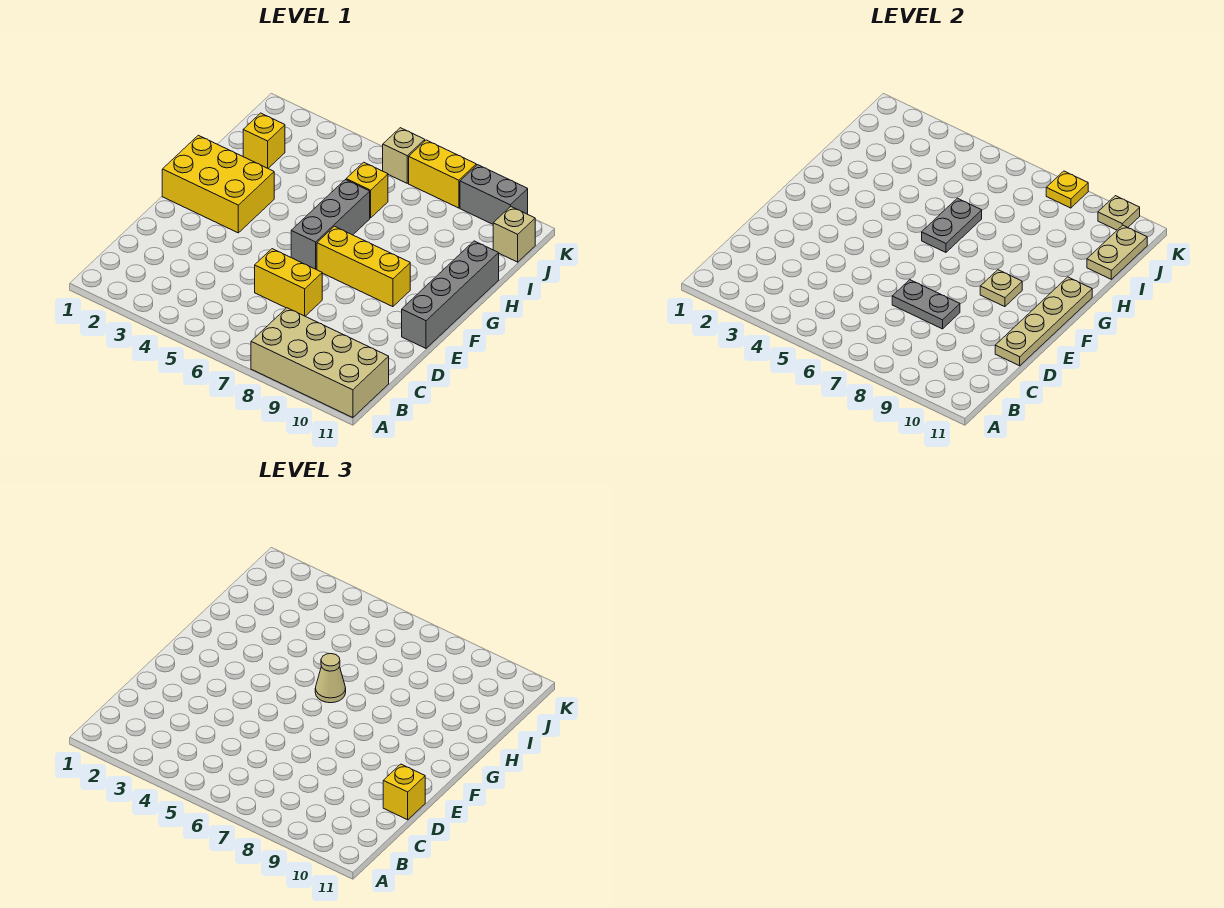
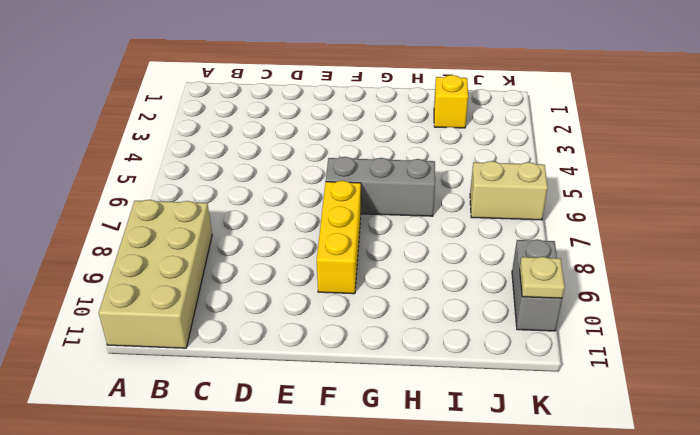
tan brick J6:K6 level 1 -> tan brick K6 level 1
none -> yellow brick D6:D7 level 1
none -> grey brick E11:H11 level 1
none -> yellow brick F1:G3 level 1

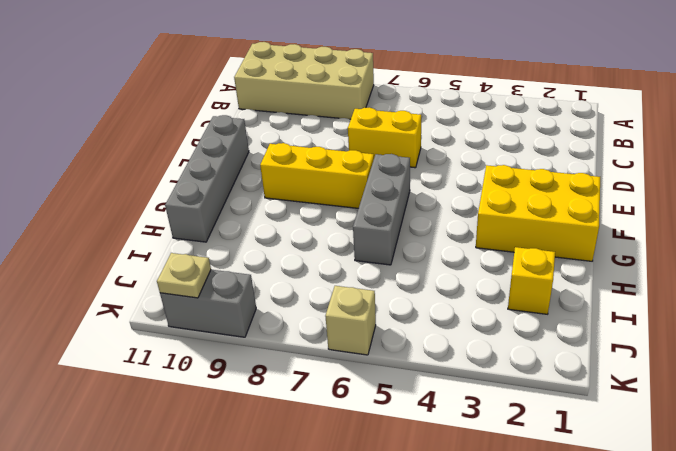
none -> yellow brick I6 level 1
none -> tan brick J11 level 1
none -> yellow brick K7:K8 level 1

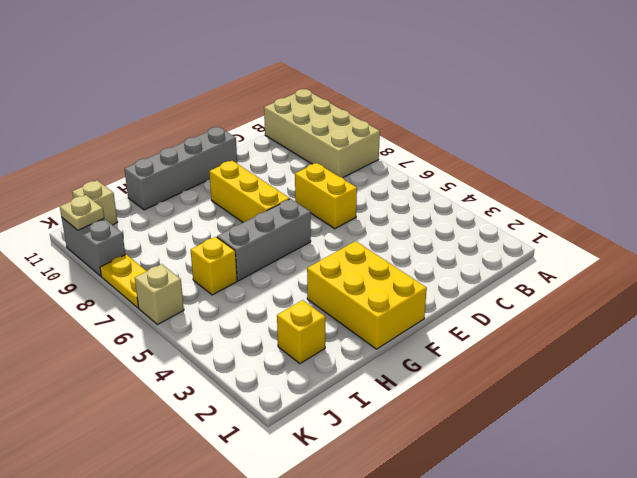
yellow plate K7:K8 level 1 -> yellow brick K7:K8 level 1
none -> grey plate D7:D8 level 2
none -> tan plate D11:G11 level 2
none -> tan plate F9 level 2

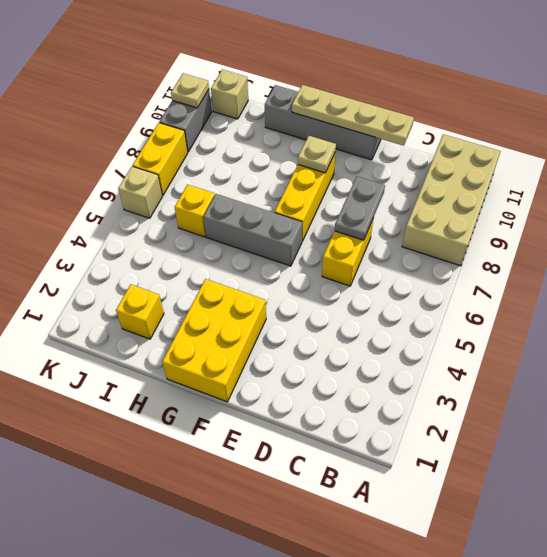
none -> grey plate G6:H6 level 2
none -> tan plate I11:J11 level 2
none -> yellow plate K8 level 2

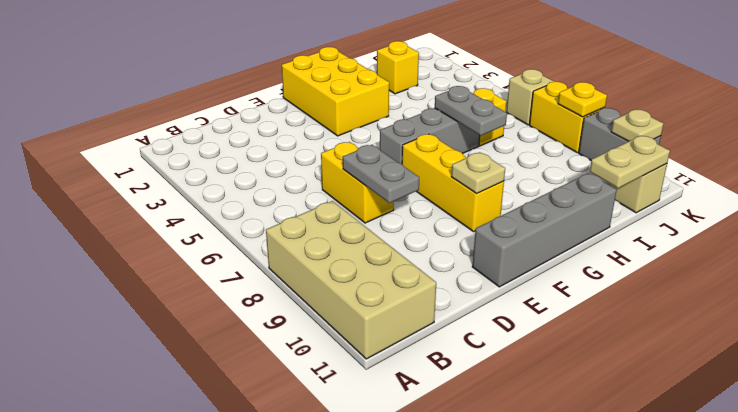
grey plate H6:H7 level 2 -> grey plate G6:H6 level 2
none -> tan plate D11:G11 level 2
none -> yellow brick D11 level 3
none -> tan cone G6 level 3

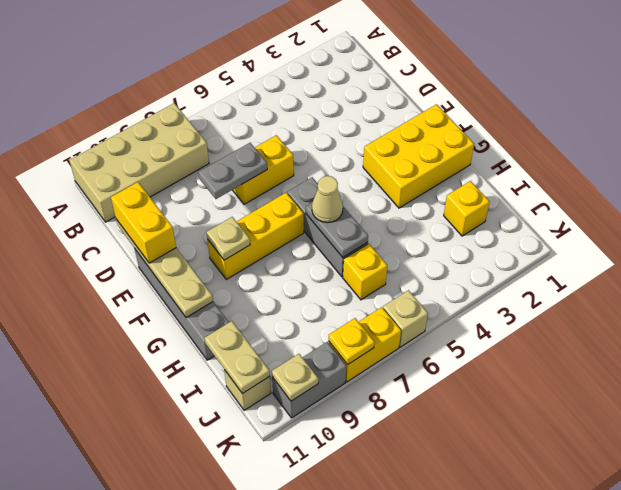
yellow brick D11:E11 level 3 -> yellow brick D11 level 3

